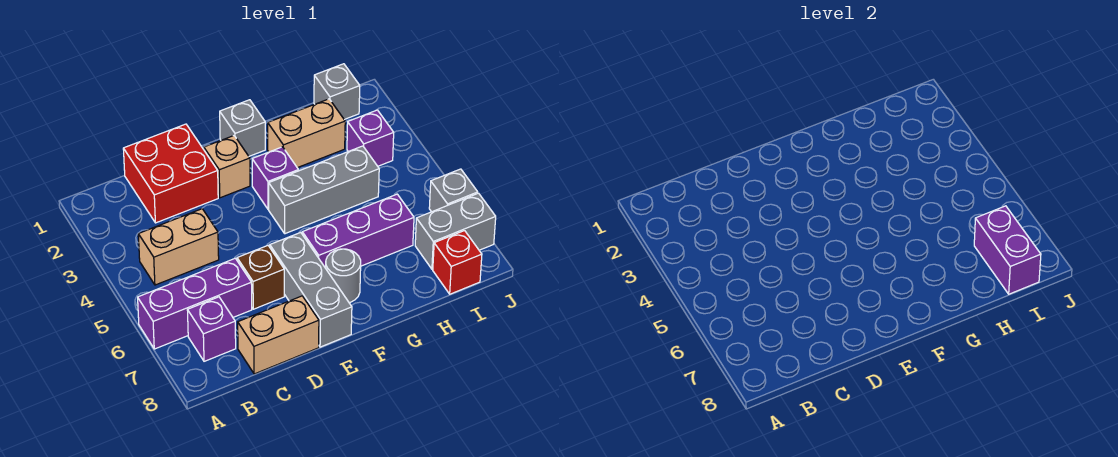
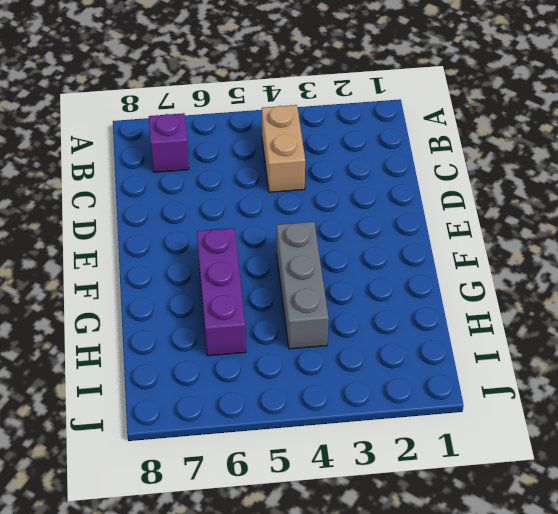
none -> purple brick A6:C6 level 1
none -> red brick C1:D2 level 1
none -> tan brick C8:D8 level 1

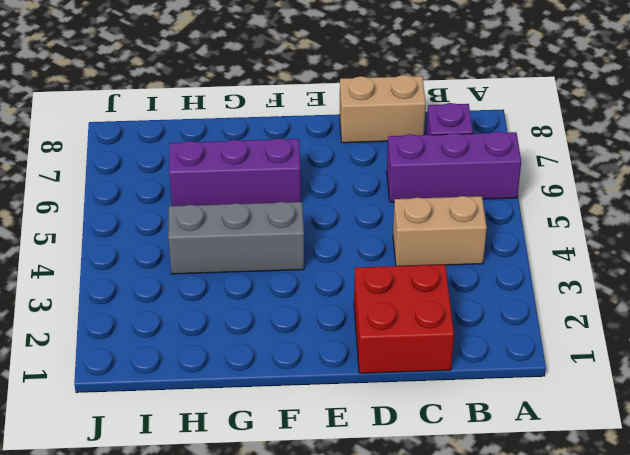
none -> brown brick D6 level 1
none -> tan brick E2 level 1
none -> grey brick E6:E8 level 1

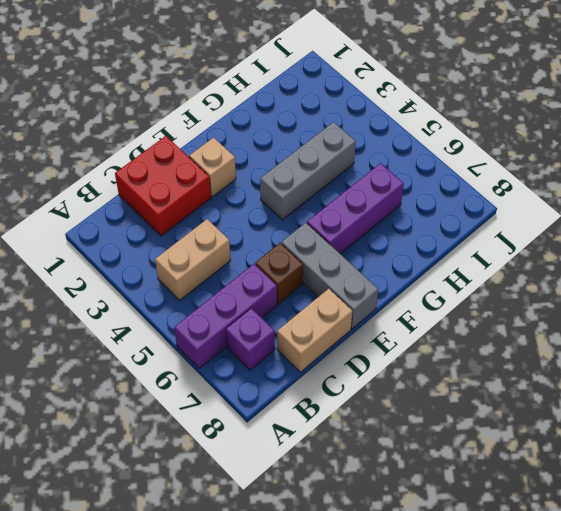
none -> grey brick F1 level 1
none -> purple brick F3 level 1
none -> grey round brick F7 level 1

